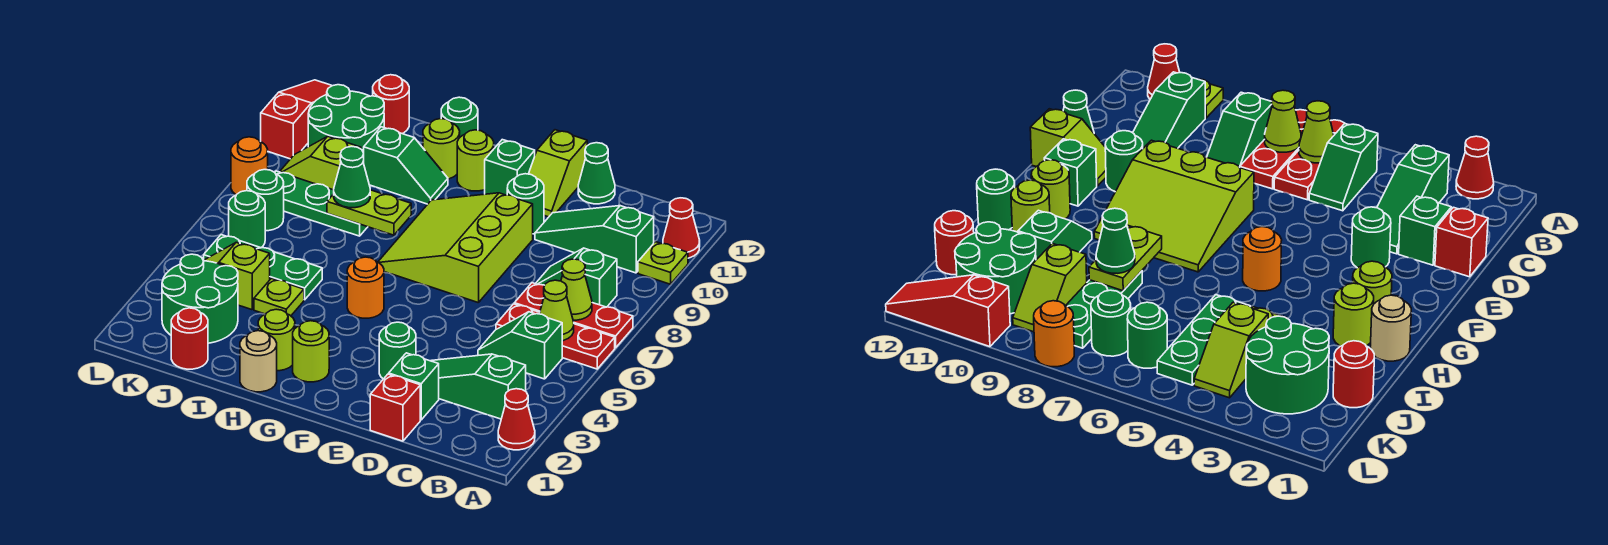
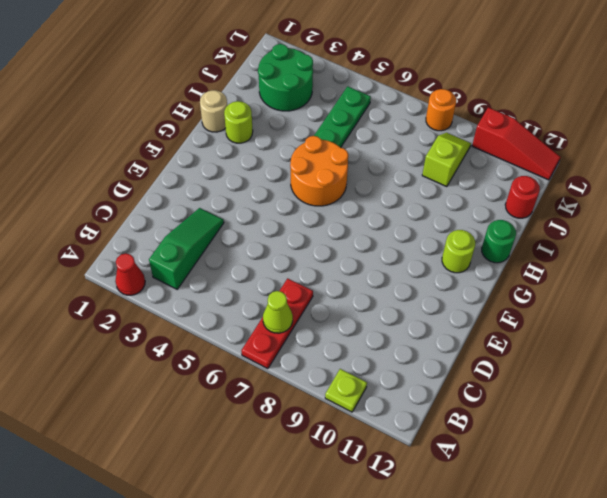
orange round brick G5:H6 level 1 -> orange round brick G5 level 1
none -> red plate A6:C6 level 1
none -> red cone A11 level 1
none -> green slope B5:C5 level 1 top B
none -> green slope B8:C8 level 1 top B

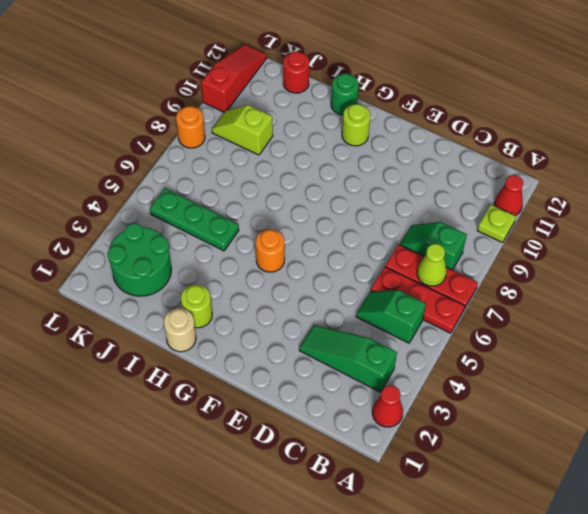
none -> green slope B10:D10 level 1 top B
none -> red brick D1 level 1
none -> green brick D2 level 1
none -> green cone D12 level 1

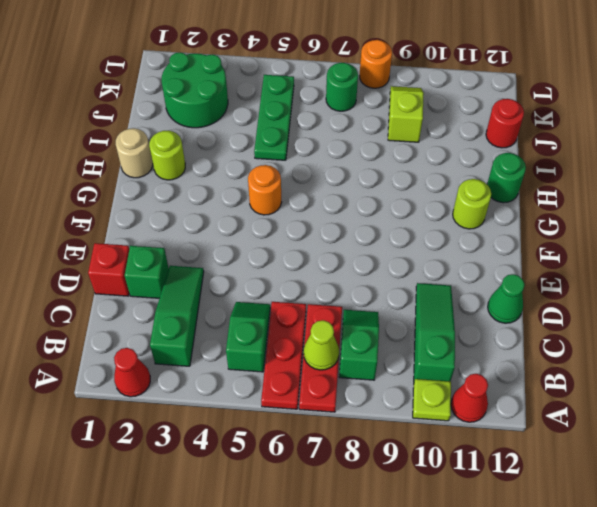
none -> green round brick E3 level 1
none -> lime slope E7:G9 level 1 top E
none -> green round brick E10 level 1
none -> lime slope E11:E12 level 1 top 12

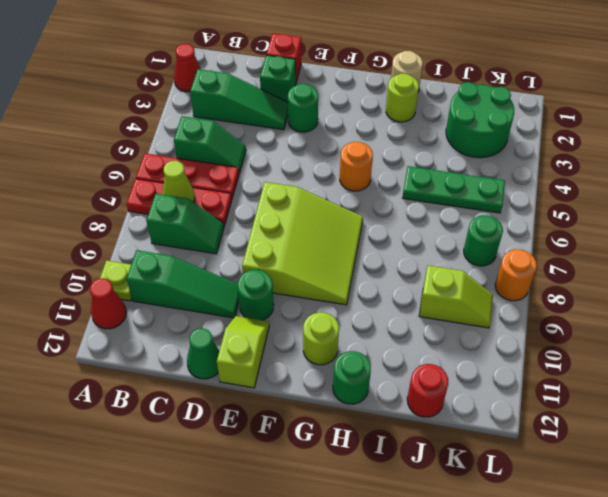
none -> green brick F11 level 1
none -> lime round brick G2 level 1
none -> green slope H10:I10 level 1 top I
none -> lime round brick H11 level 1

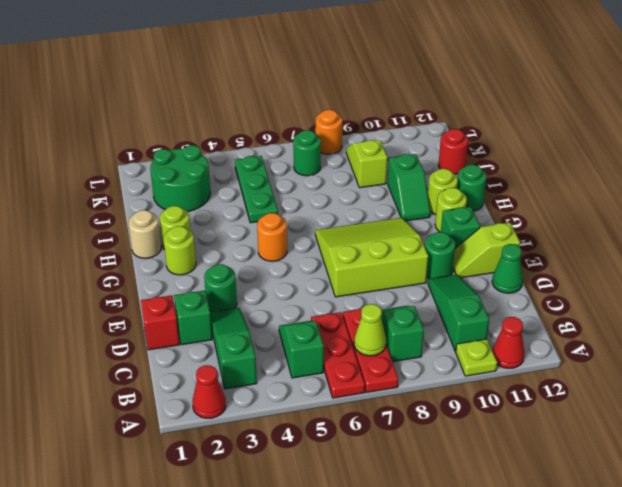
none -> lime plate I4 level 1
none -> green plate I8:K8 level 1
none -> red round brick J1 level 1
none -> lime slope J4:K4 level 1 top J

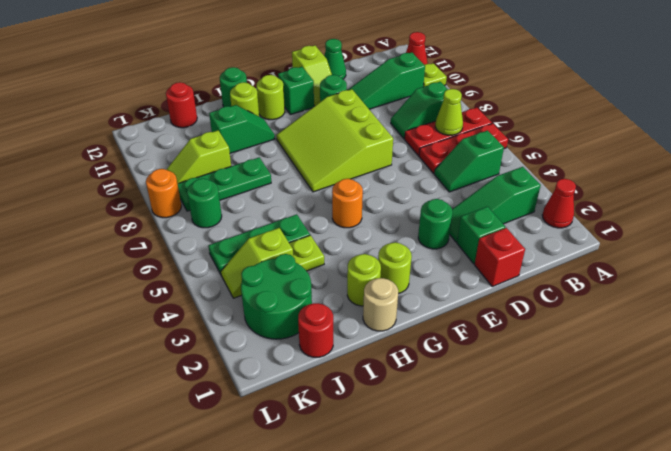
none -> green round brick J10:K11 level 1
none -> green round brick K6 level 1
none -> red slope L10:L12 level 1 top 10
none -> lime cone B6 level 2

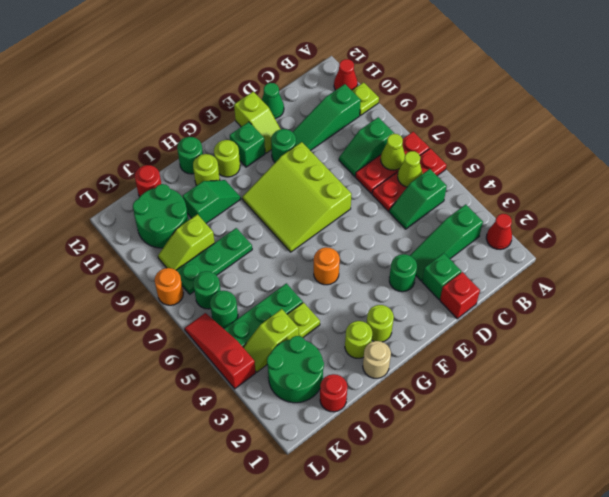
red slope L4:L6 level 1 top 4 -> red slope L10:L12 level 1 top 10
none -> lime plate H8:I8 level 2
none -> green cone I8 level 3

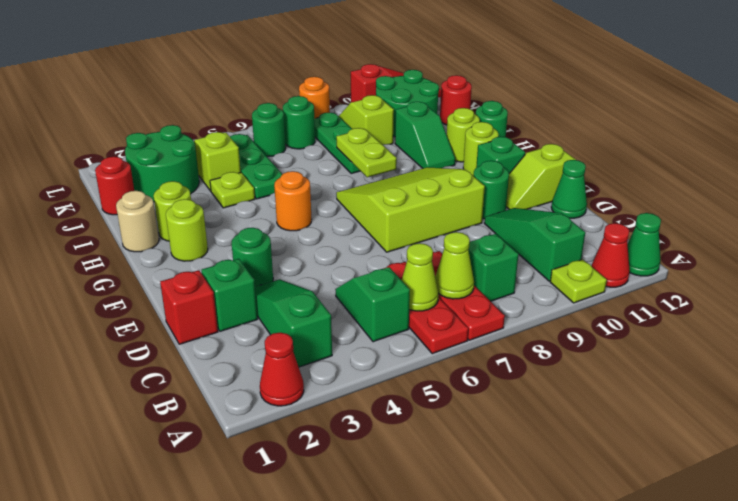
green cone A12 level 1 -> green cone I8 level 3

